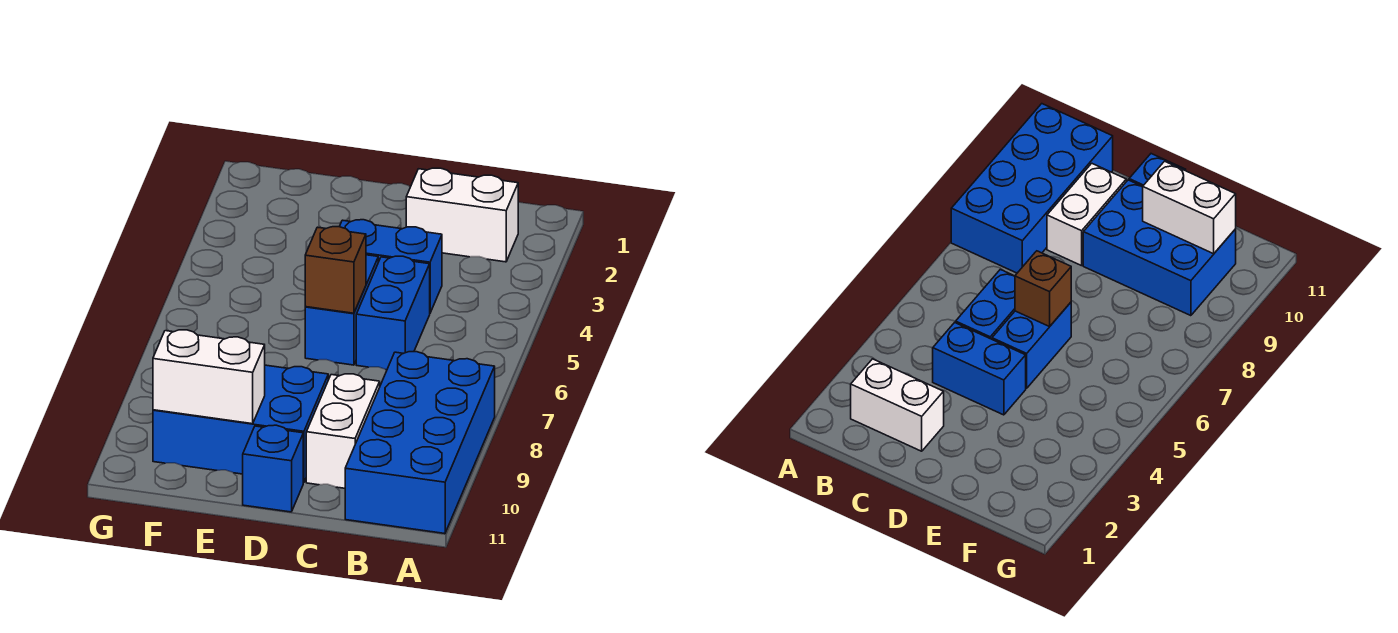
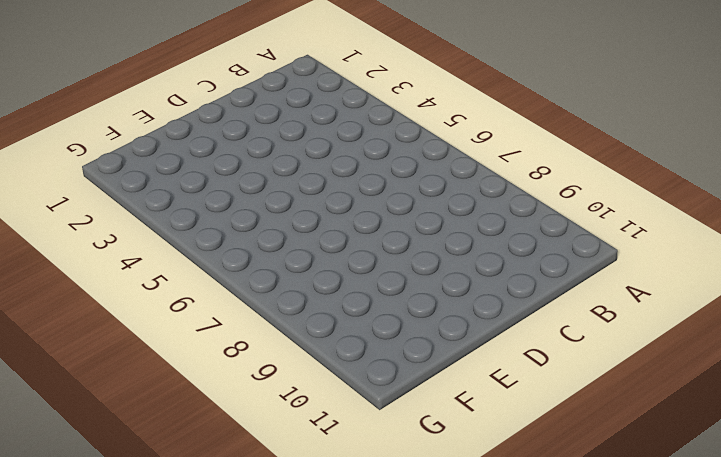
none -> blue brick A8:B11 level 1
none -> white brick B2:C2 level 1

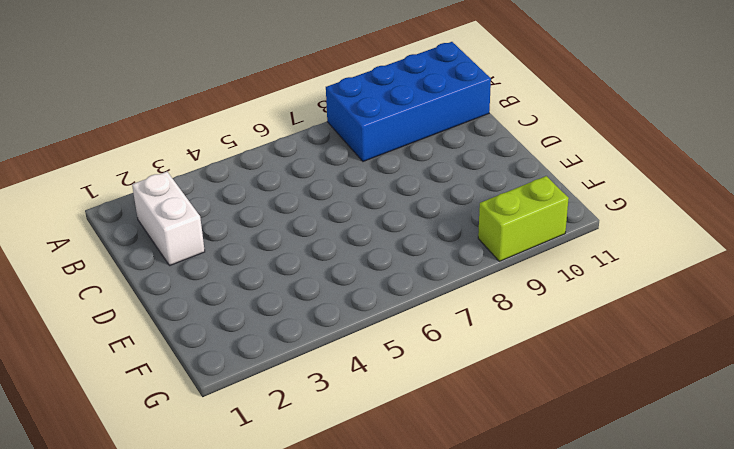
lime brick G9:G10 level 1 -> none
none -> blue brick C4:D4 level 1
none -> blue brick C5:C6 level 1

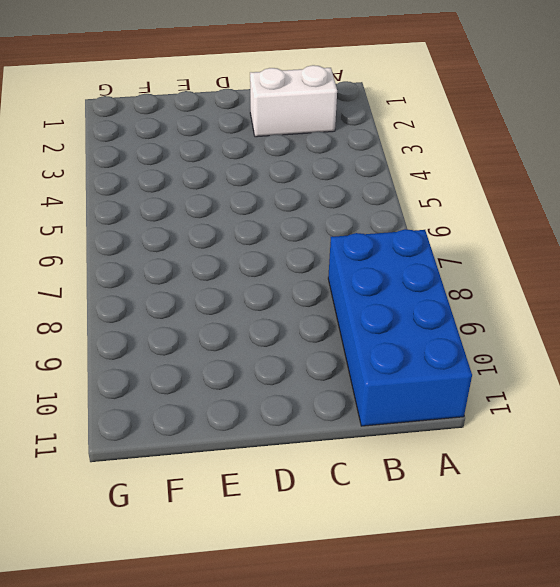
none -> blue brick C4:D4 level 1
none -> blue brick C5:C6 level 1

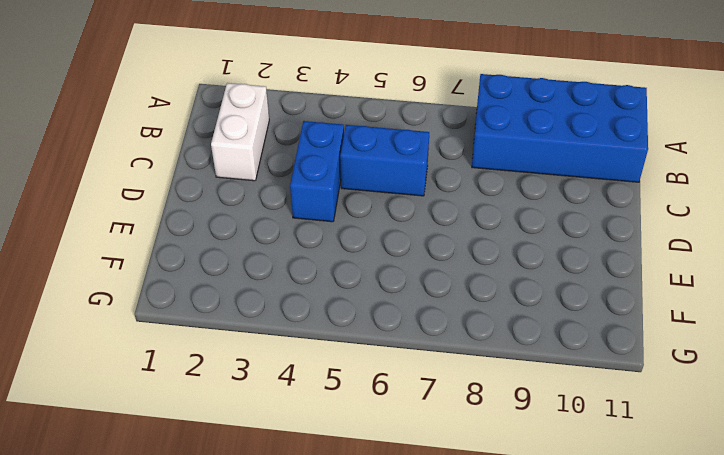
none -> white brick C9:C10 level 1
none -> blue brick D5:D6 level 1

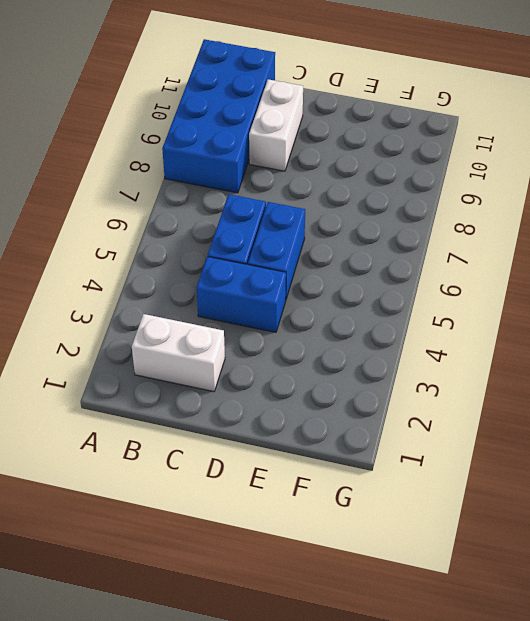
none -> blue brick D9:F10 level 1
none -> blue brick D11 level 1

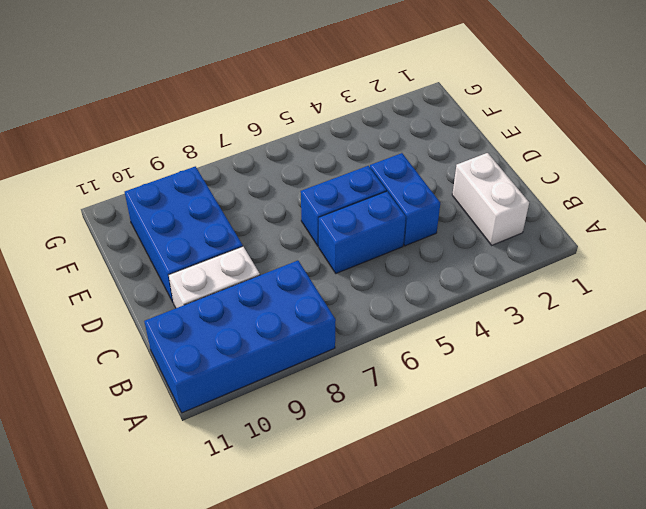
none -> blue brick D11 level 1
none -> brown brick D6 level 2

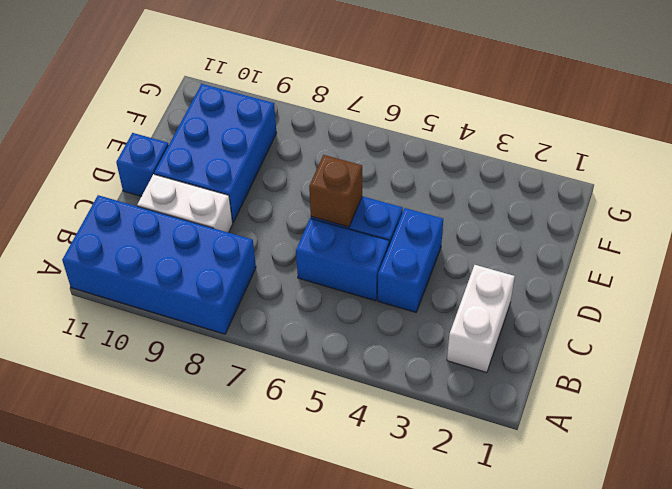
none -> white brick E10:F10 level 2

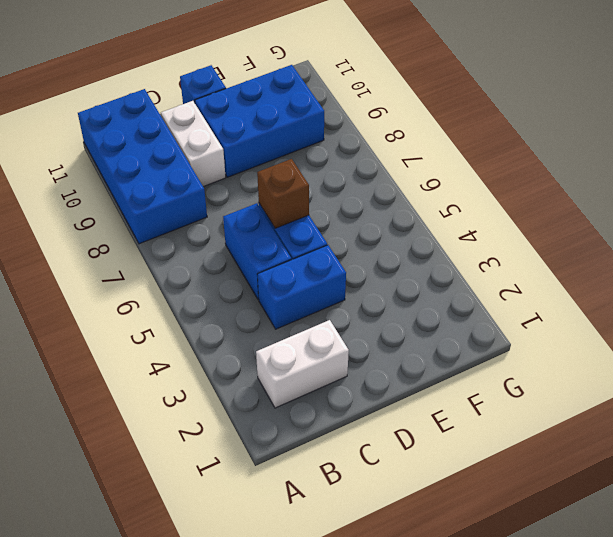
none -> white brick E10:F10 level 2

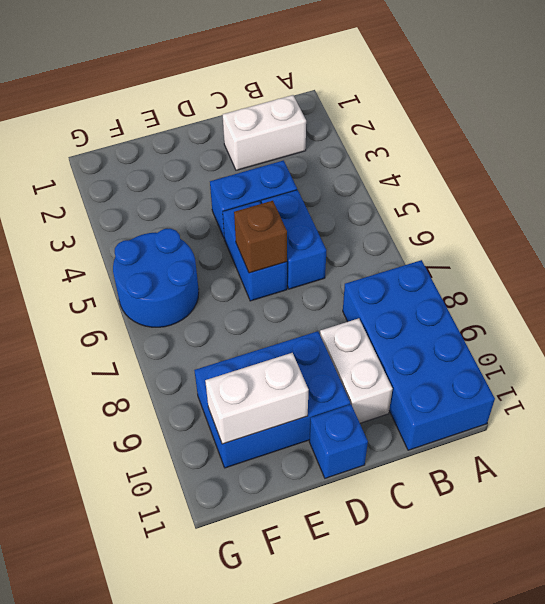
blue round brick F5:G6 level 1 -> none

